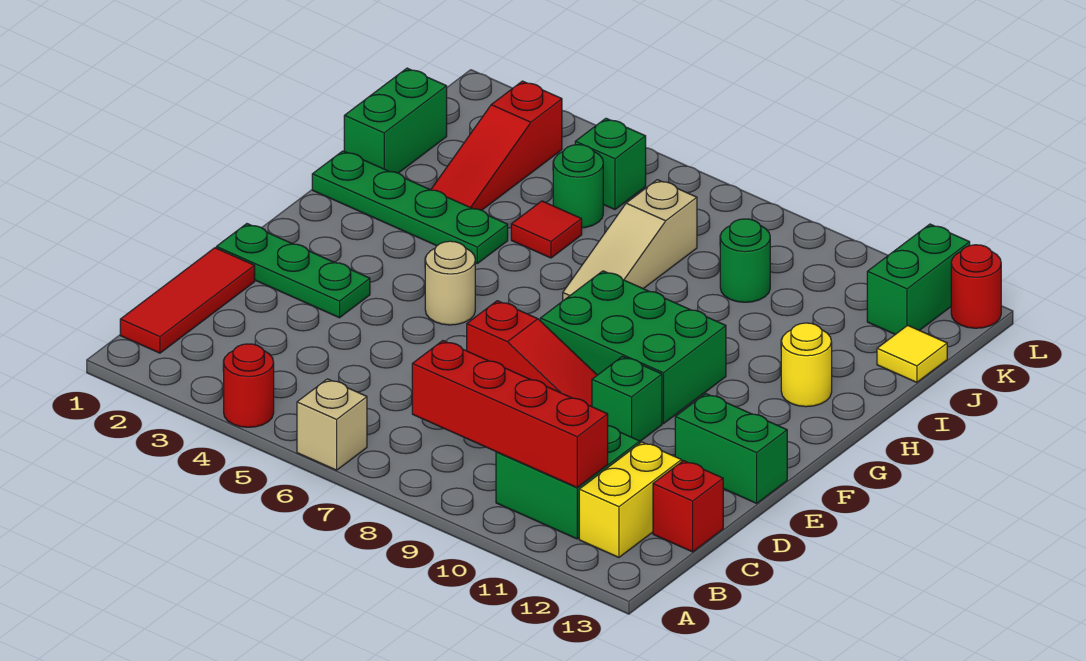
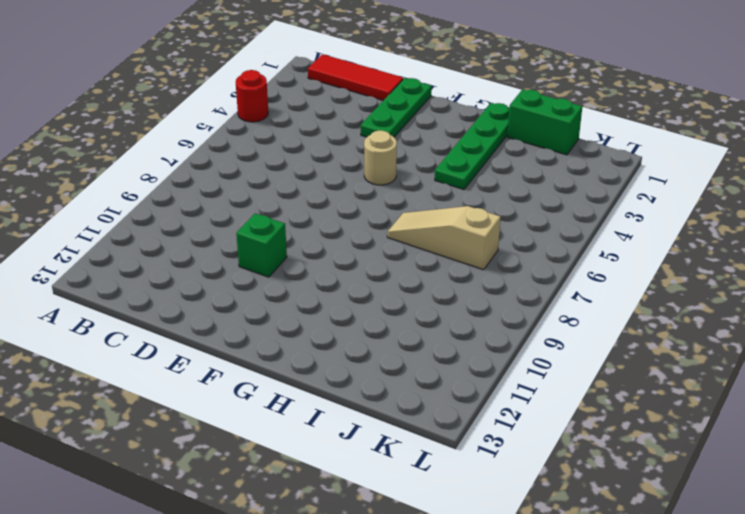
none -> tan brick A6 level 1
none -> green brick B10:C11 level 1
none -> yellow brick B12:C12 level 1

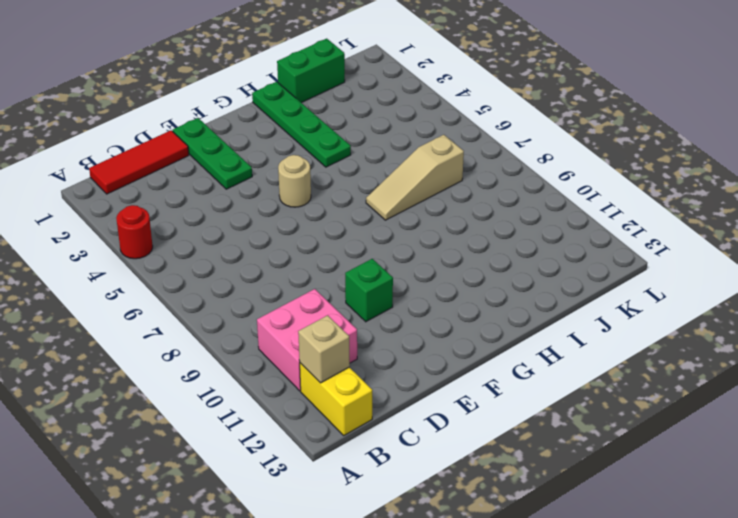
pink brick B10:C11 level 1 -> green brick B10:C11 level 1
yellow brick B12:B13 level 1 -> yellow brick B12:C12 level 1
tan brick B12 level 2 -> tan brick A6 level 1
none -> red brick C13 level 1
none -> red slope E7:E9 level 1 top 7
none -> green brick E12:E13 level 1

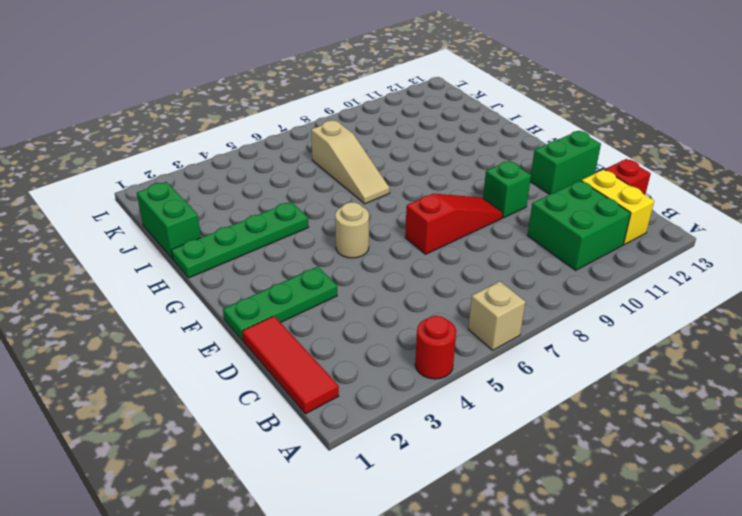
none -> green brick F8:G10 level 1
none -> yellow round brick H12 level 1
none -> red slope I3:K3 level 1 top K

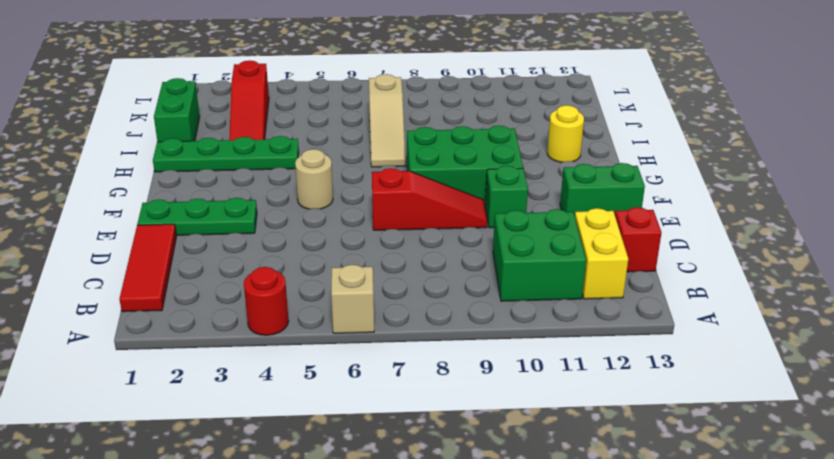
none -> red tile I5 level 1
none -> green round brick J5 level 1
none -> green round brick J9 level 1

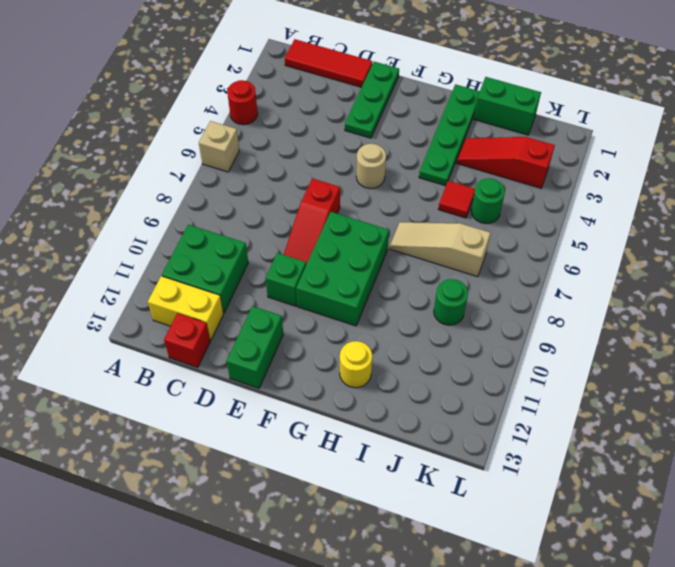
none -> yellow tile J13 level 1
none -> green brick K5 level 1
none -> green brick K12:L12 level 1

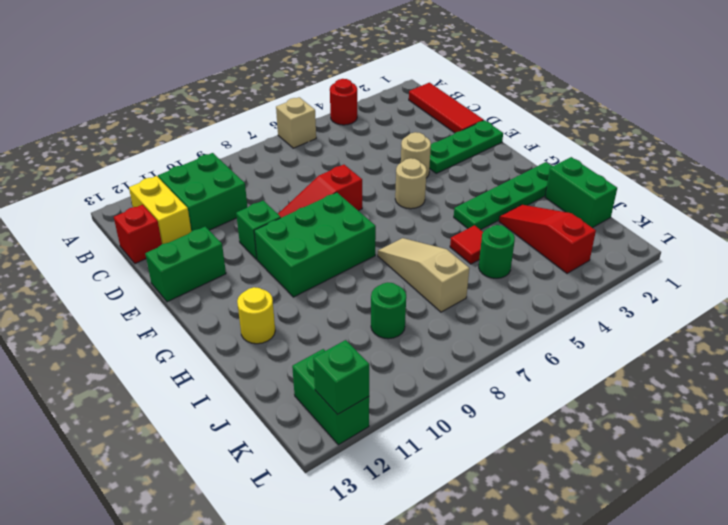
tan round brick E4 level 1 -> none
green brick L12 level 2 -> green brick K5 level 1
none -> yellow tile J13 level 1
none -> red round brick L13 level 1
none -> red brick B8:B11 level 2

